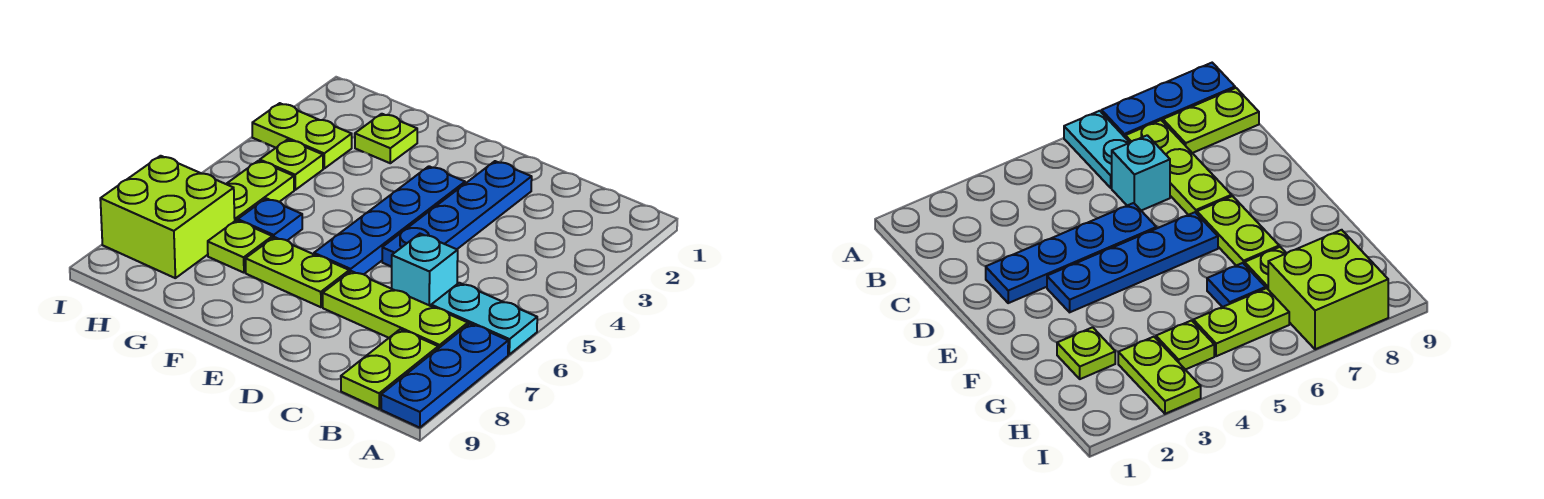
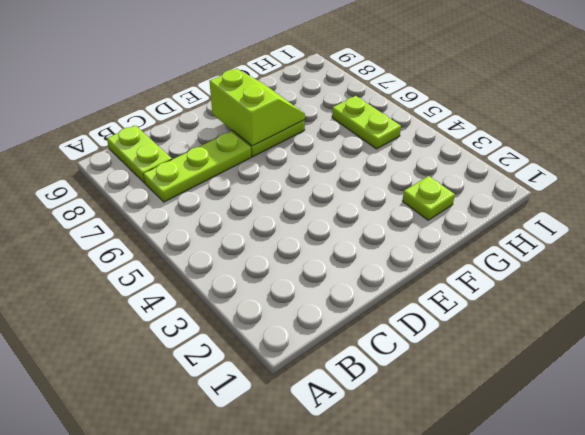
lime slope E7:F8 level 2 top E -> none
none -> cyan plate A6:B6 level 1
none -> blue plate A7:A9 level 1
none -> cyan brick C6 level 1

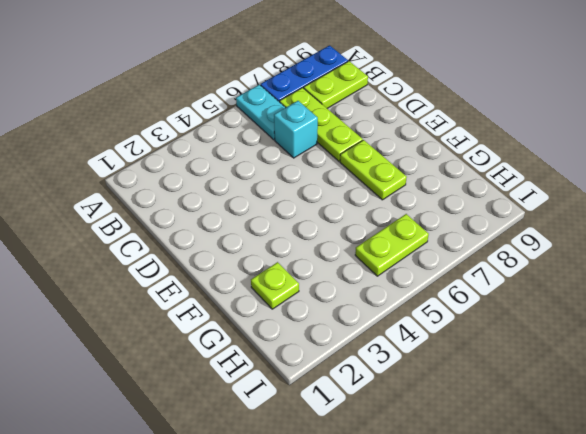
none -> blue plate D2:D5 level 1
none -> blue plate E3:E6 level 1
none -> blue plate G6 level 1

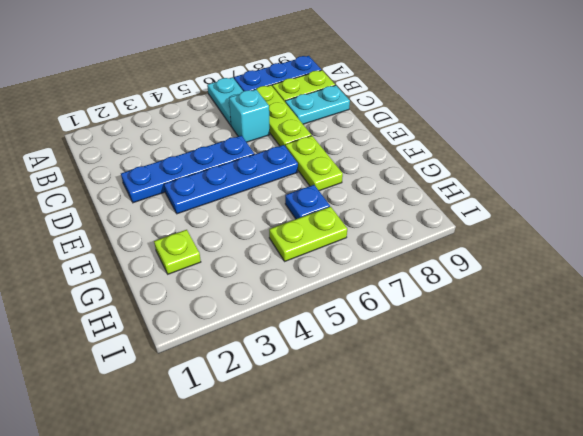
cyan plate C8:C9 level 1 -> none
none -> lime plate G7 level 1
none -> lime plate H3:I3 level 1
none -> lime plate H4 level 1

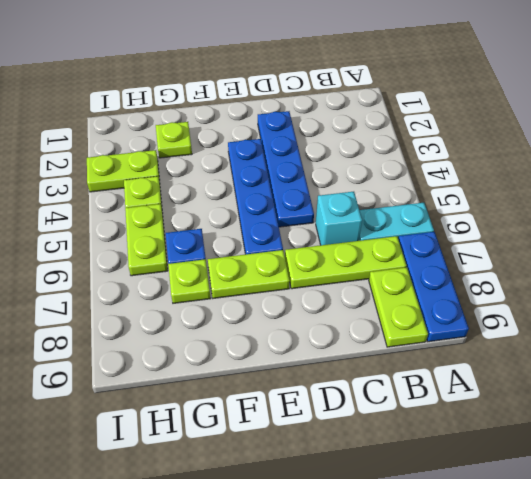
none -> lime brick H7:I8 level 1

